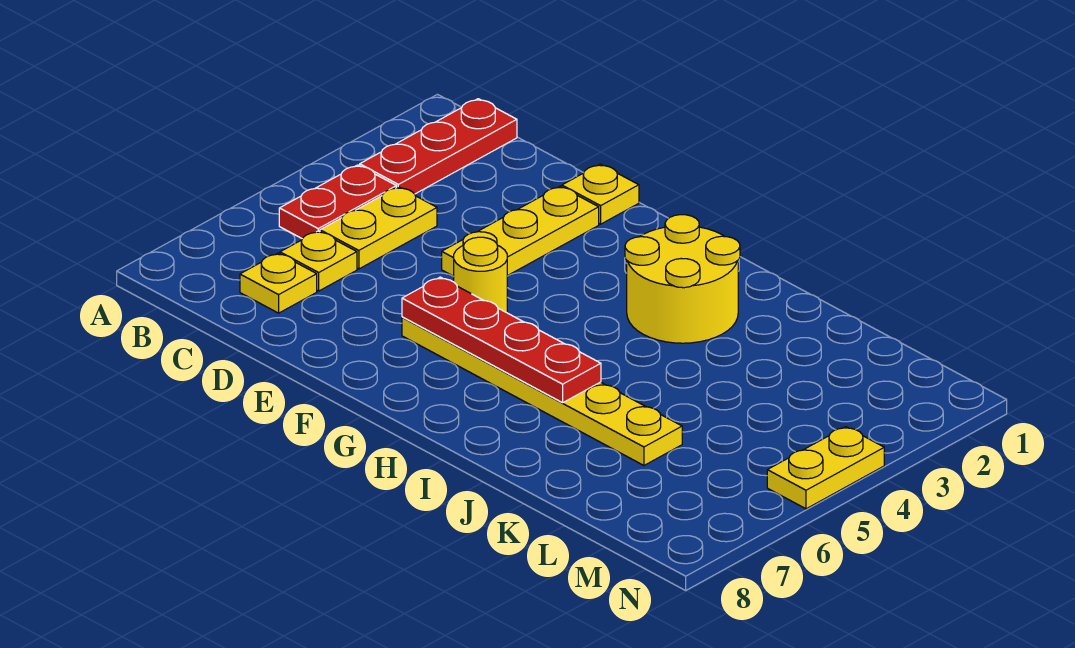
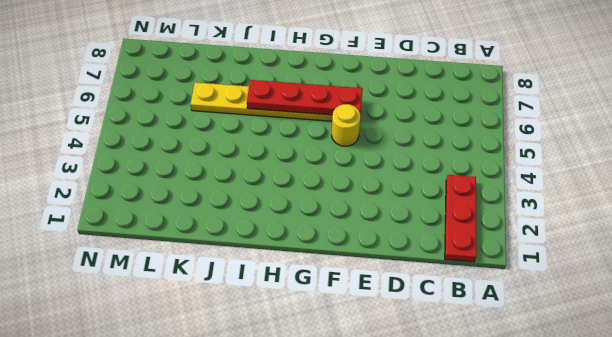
none -> red plate B4:B5 level 1
none -> yellow plate C4:C5 level 1
none -> yellow plate C6 level 1

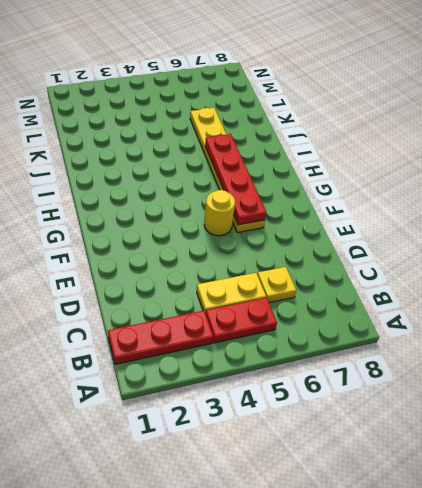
none -> yellow plate C7 level 1
none -> yellow plate E1 level 1
none -> yellow plate E2:E4 level 1

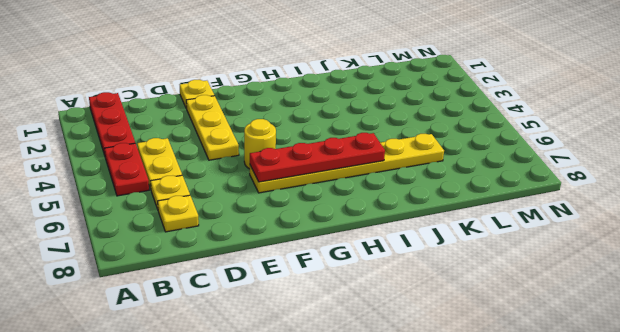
none -> yellow round brick H2:I3 level 1
none -> yellow plate N4:N5 level 1

